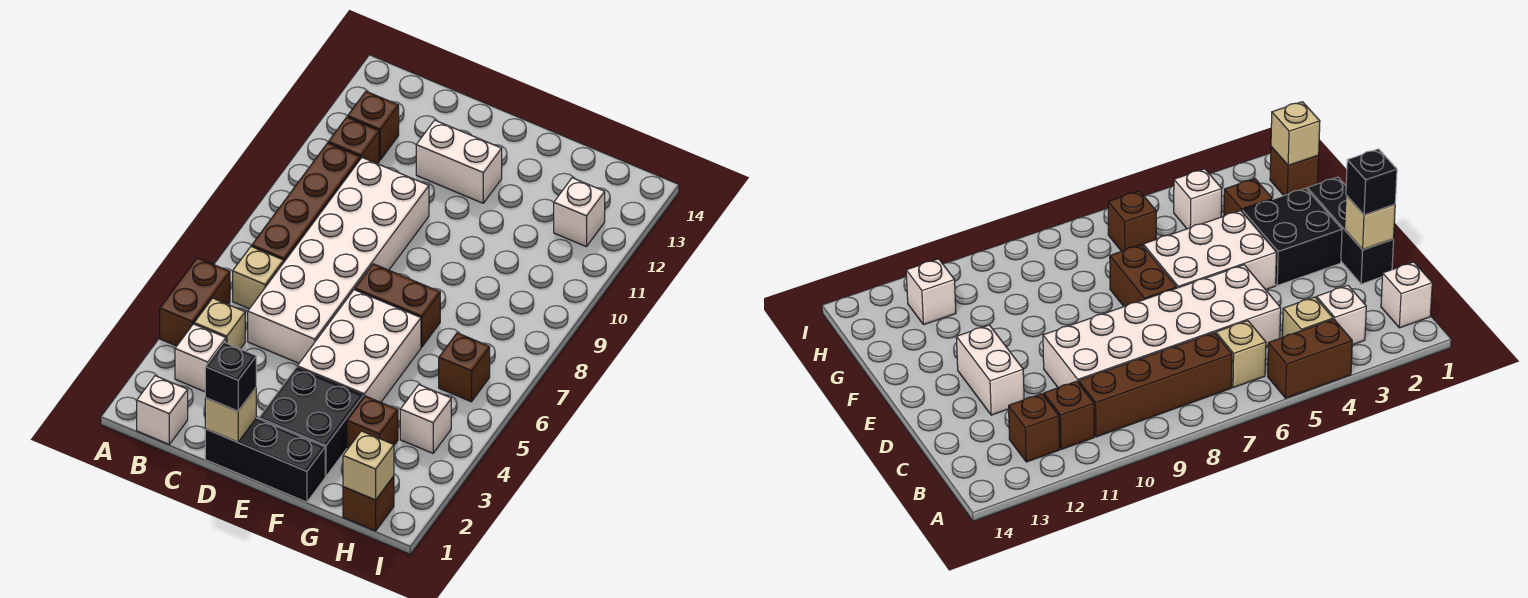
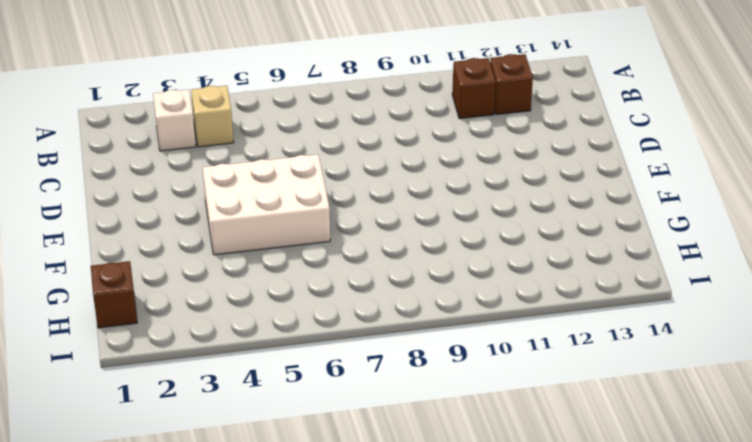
none -> brown brick A4:A5 level 1
none -> white brick B1 level 1
none -> tan brick B6 level 1

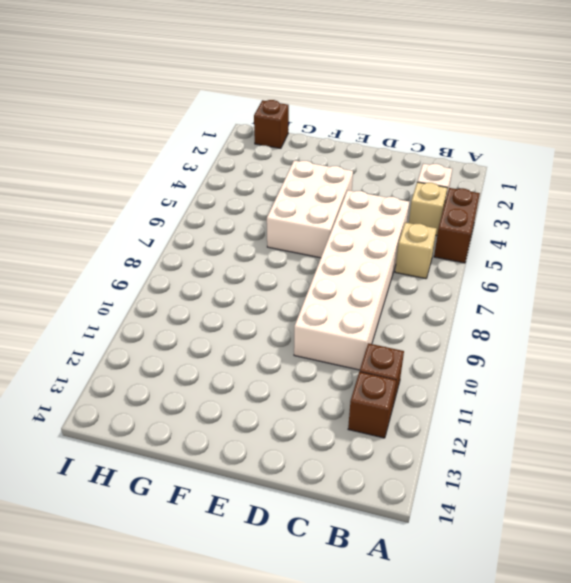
none -> white brick B1 level 1
none -> brown brick B7:B10 level 1
none -> black brick D1:F1 level 1

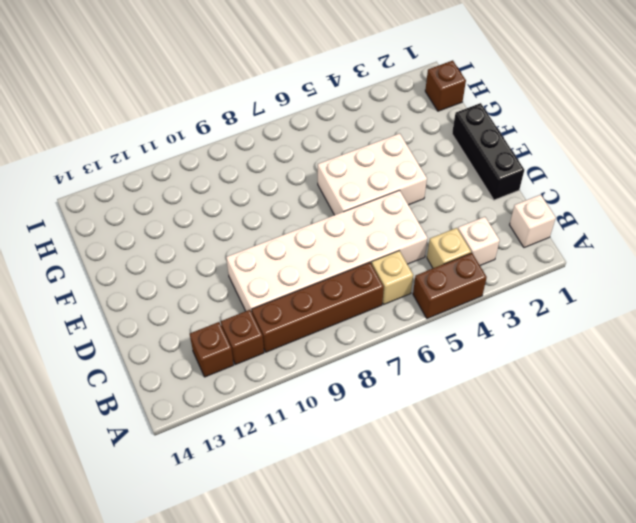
none -> white brick D12:E12 level 1
none -> black brick E2:F3 level 1
none -> brown brick E7:F7 level 1

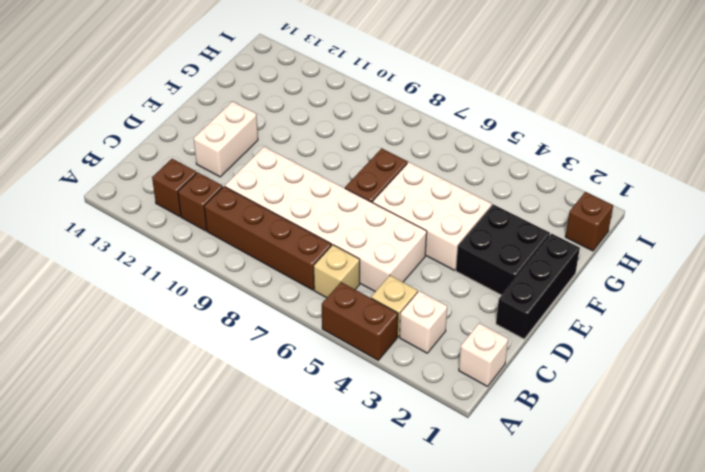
none -> brown brick G3 level 1
none -> white brick H4 level 1
none -> brown brick H6 level 1

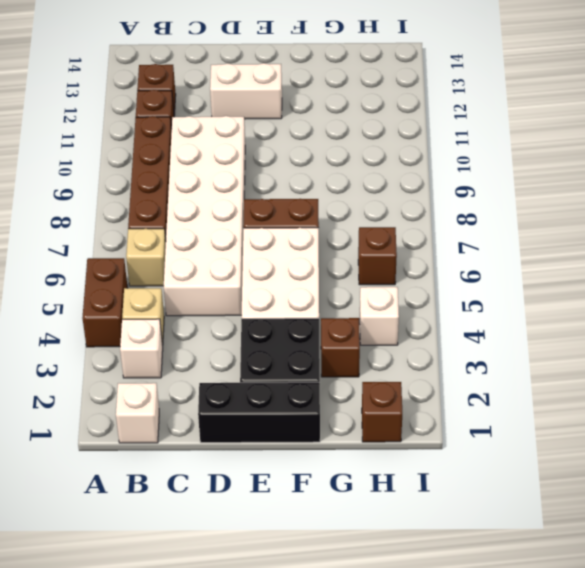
none -> white brick H12 level 1
none -> tan brick D1 level 2
none -> tan brick H1 level 2

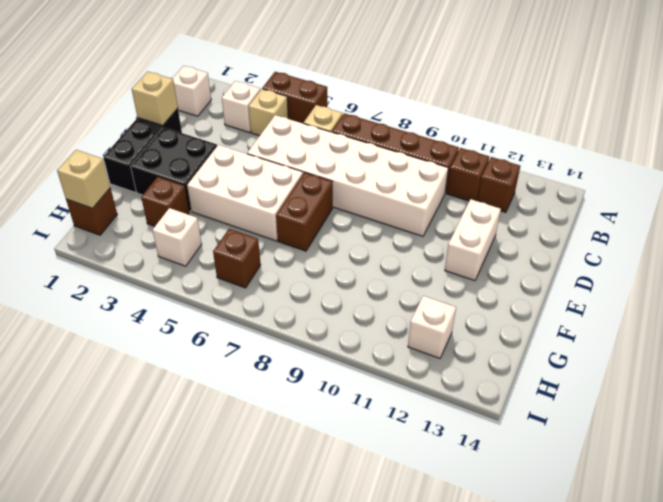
none -> black brick D1 level 3

